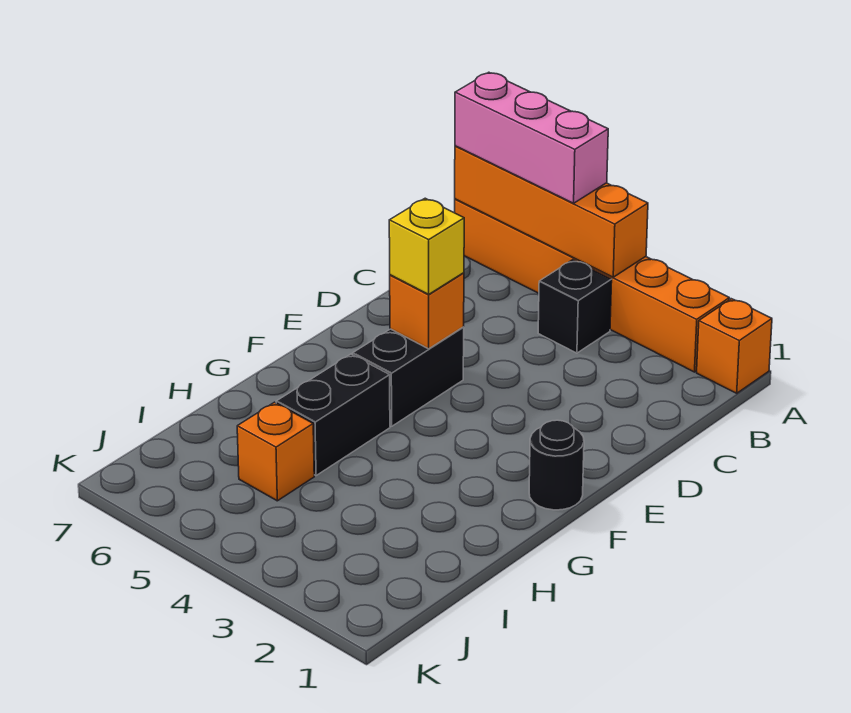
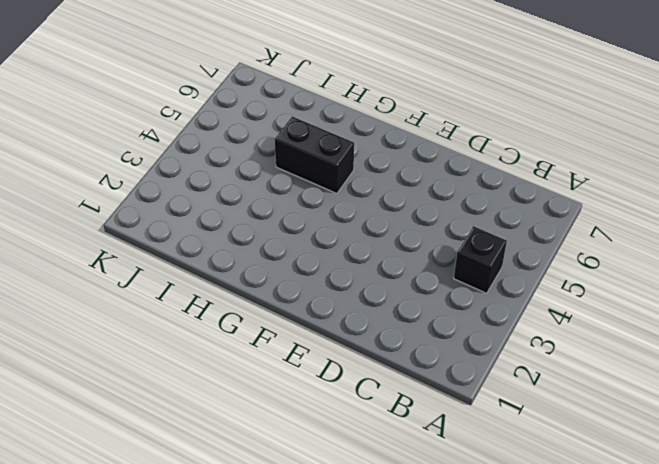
none -> orange brick A1 level 1
none -> orange brick A2:A7 level 1

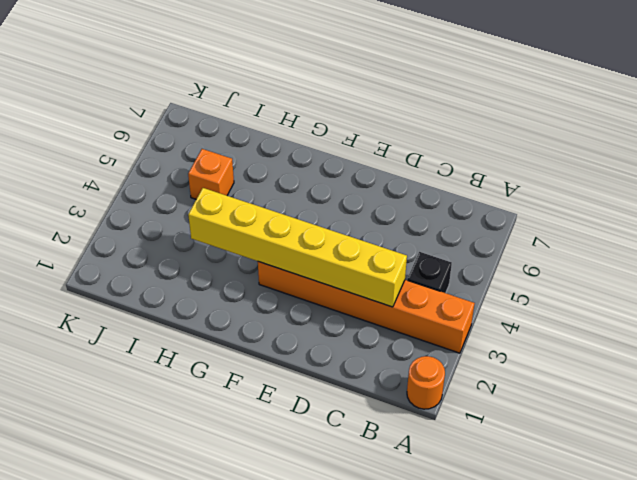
orange round brick A1 level 1 -> orange brick A1 level 1
orange brick A3:F3 level 1 -> orange brick A2:A7 level 1
yellow brick C3:H3 level 2 -> none
none -> black brick E5:F5 level 1
none -> black round brick F1 level 1

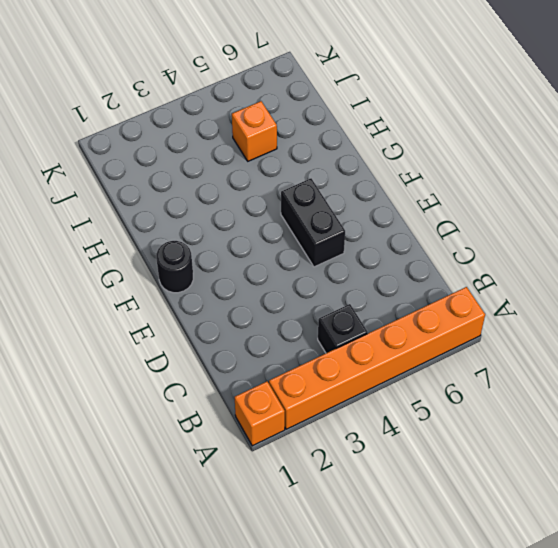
none -> black brick G5:H5 level 1
none -> orange brick A4:A7 level 2

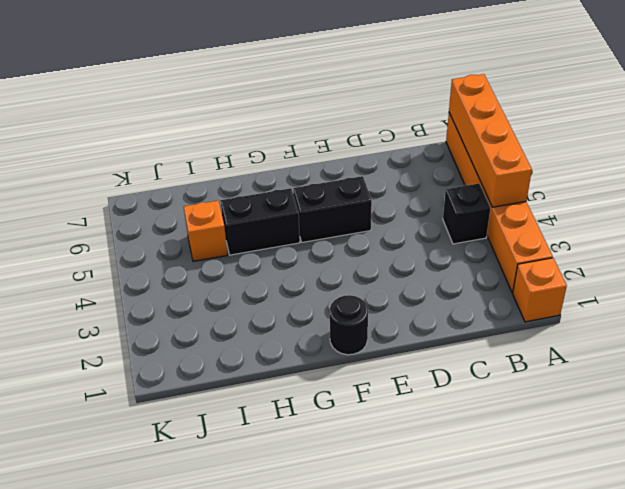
none -> orange brick E5 level 2
none -> pink brick A5:A7 level 3

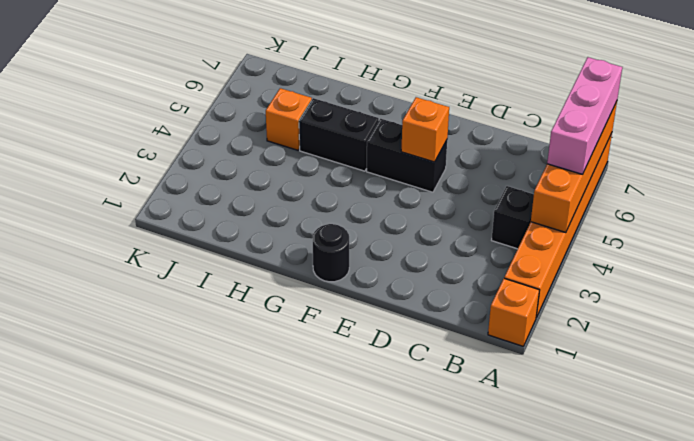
none -> yellow brick E5 level 3

